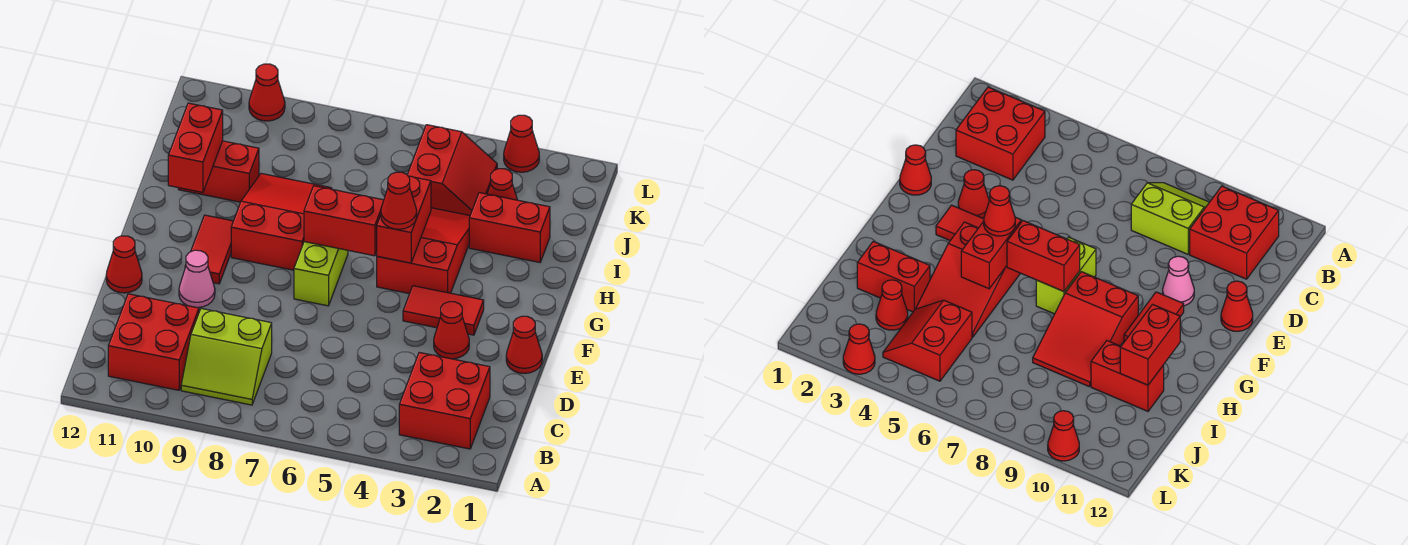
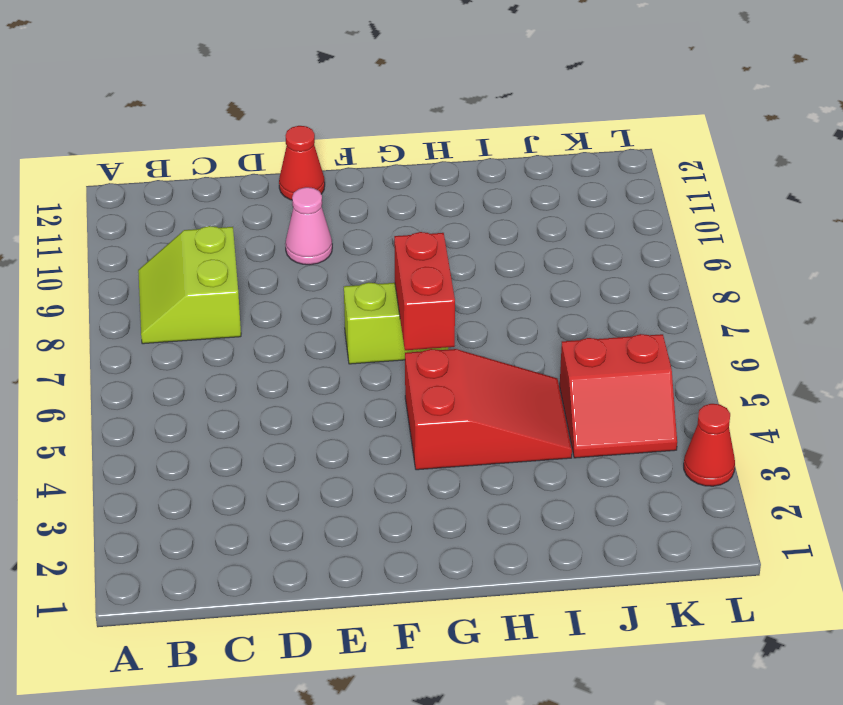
none -> red brick B2:C3 level 1
none -> red brick B10:C11 level 1
none -> red cone E1 level 1

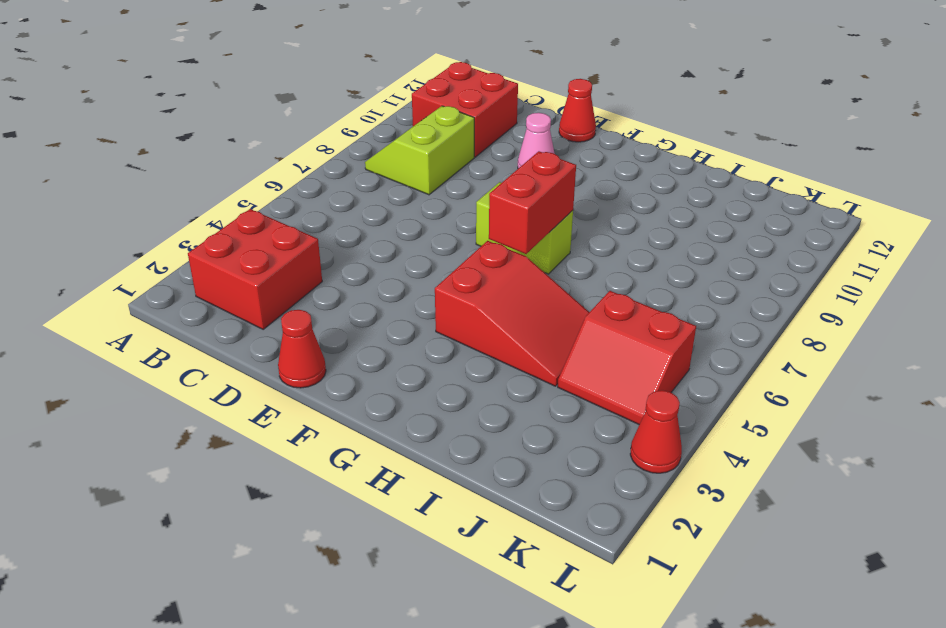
none -> red cone E3 level 1
none -> red tile F3:F4 level 1
none -> red tile F10:G10 level 1

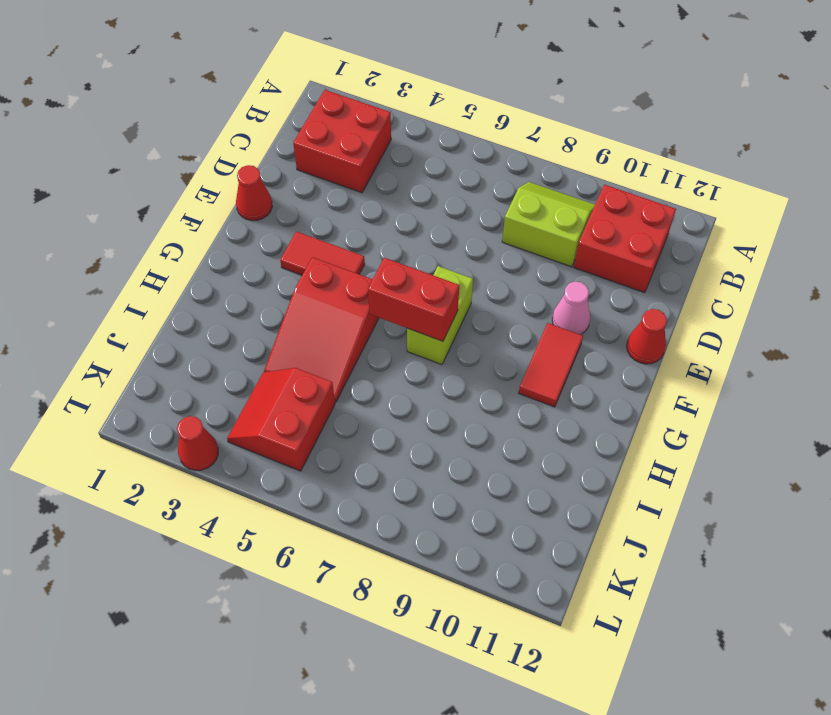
none -> red cone E3 level 1
none -> red slope G8:I9 level 1 top G
none -> red brick I2:I3 level 1

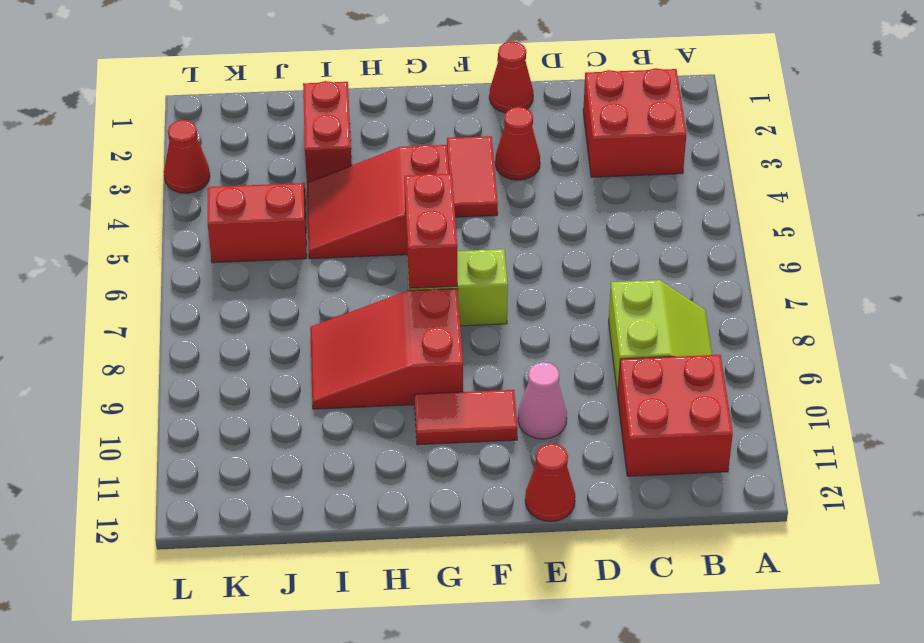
none -> red brick I10:I11 level 1
none -> red cone J3 level 1
none -> red cone L10 level 1

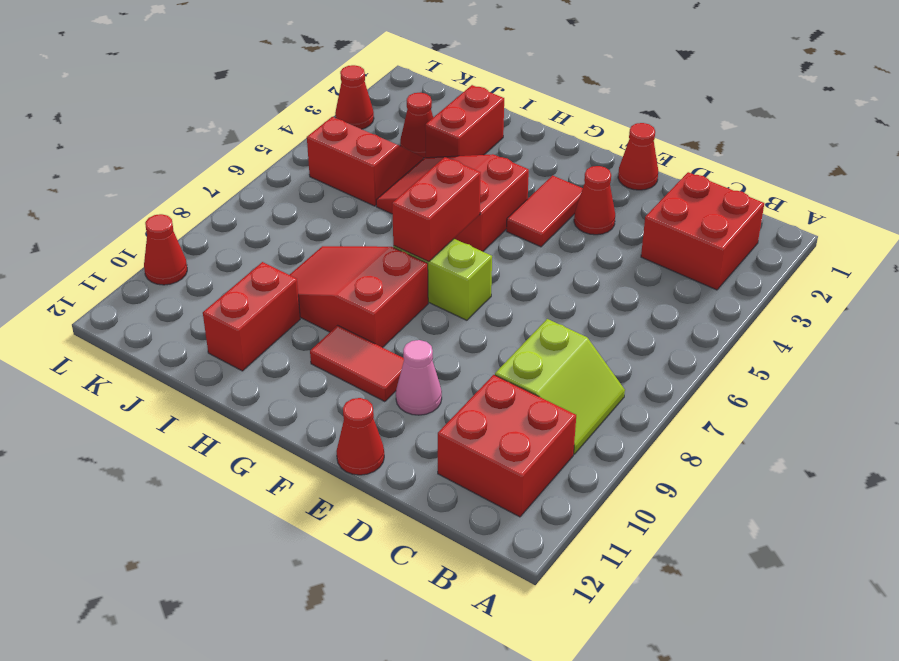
none -> red brick G5:H5 level 2
none -> red brick H11:I11 level 2
none -> red cone G5 level 3

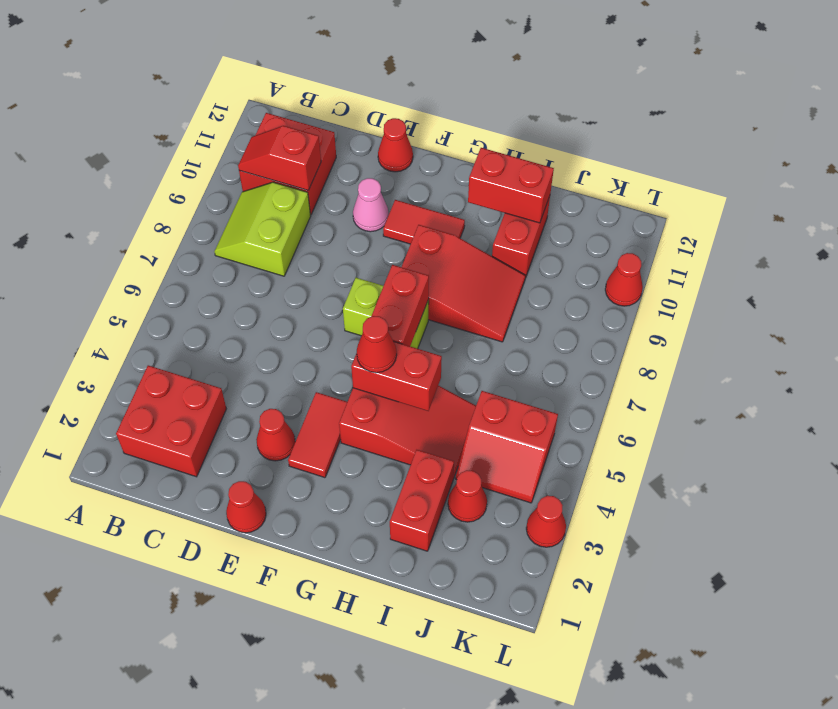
red slope B10:C10 level 2 top C -> none

